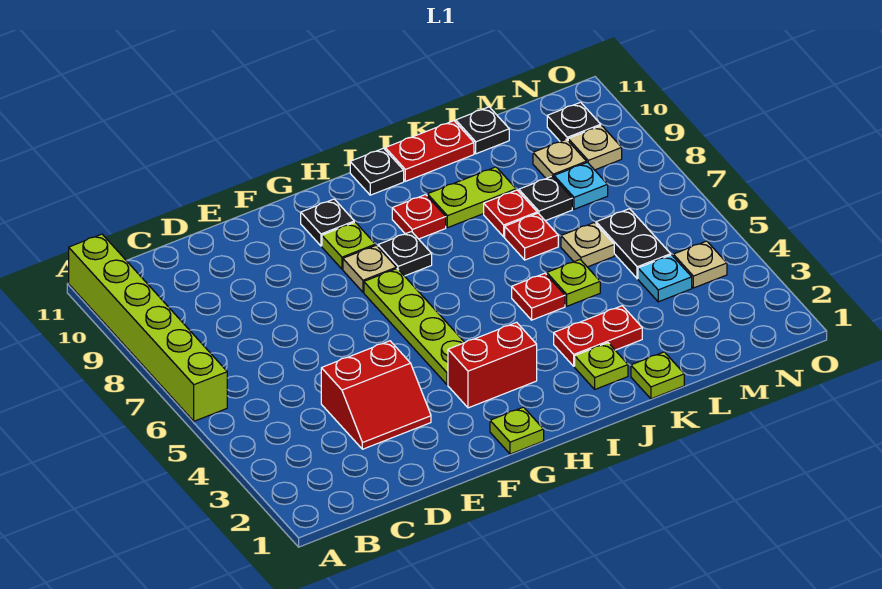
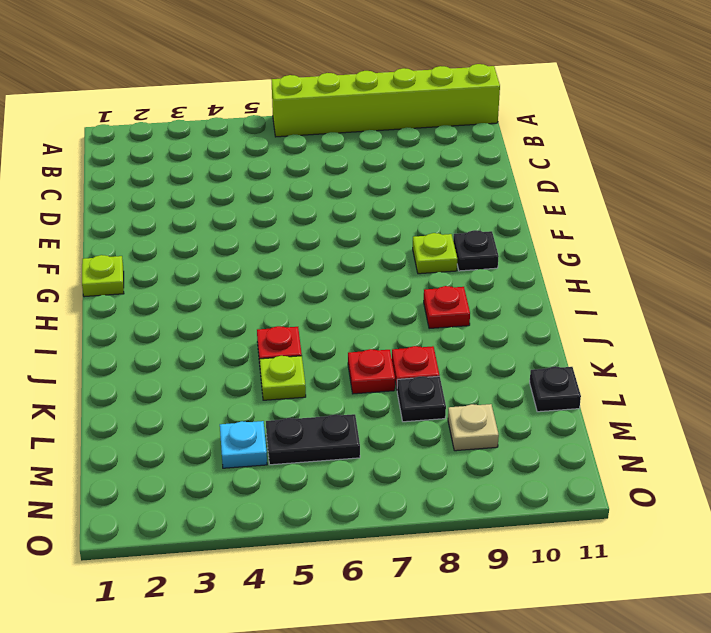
none -> red slope D3:E4 level 1 top 4
none -> red brick G3:H3 level 1
none -> lime plate G4:G7 level 1
none -> tan plate G8 level 1

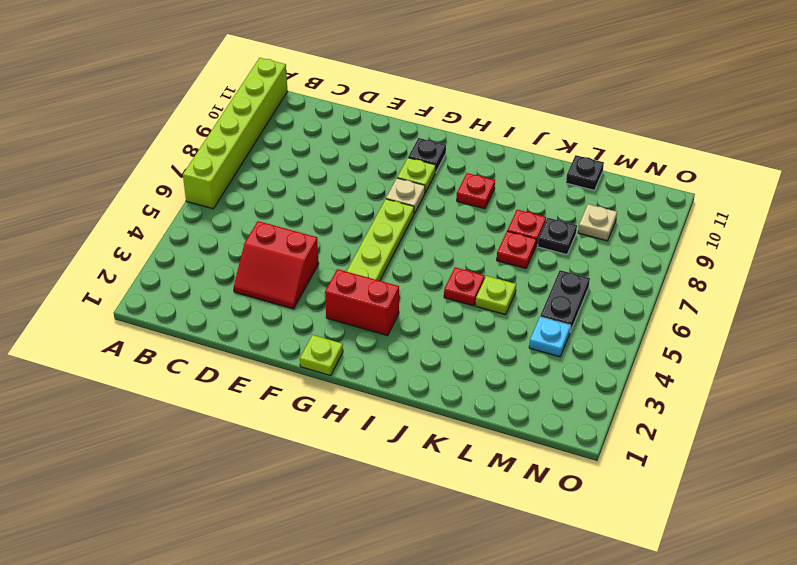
none -> black plate H8 level 1
none -> black plate I11 level 1
none -> lime plate J2 level 1
none -> red plate J3:K3 level 1

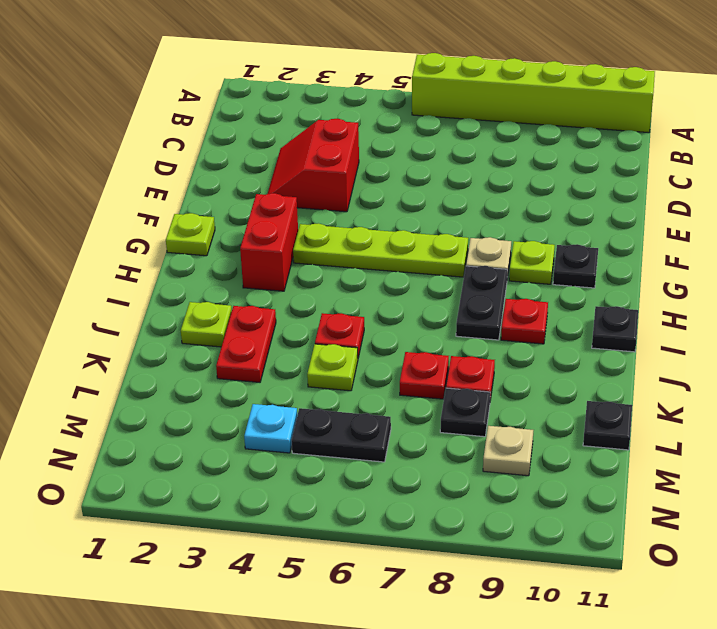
black plate H8:I8 level 1 -> black plate H8 level 1
none -> lime plate J9:K9 level 1
none -> red plate J11:K11 level 1
none -> lime plate K1 level 1
none -> tan plate L6 level 1

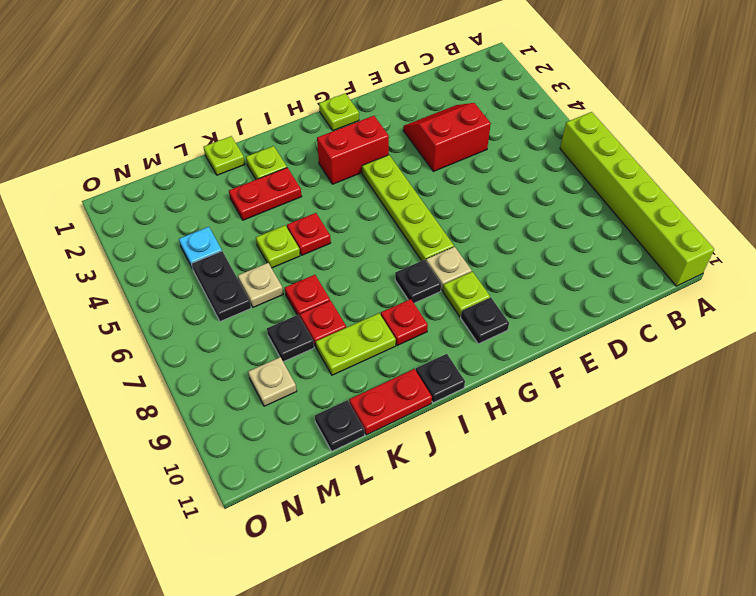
none -> cyan plate M8 level 1
none -> tan plate N4 level 1
none -> tan plate N9 level 1
none -> black plate N10 level 1

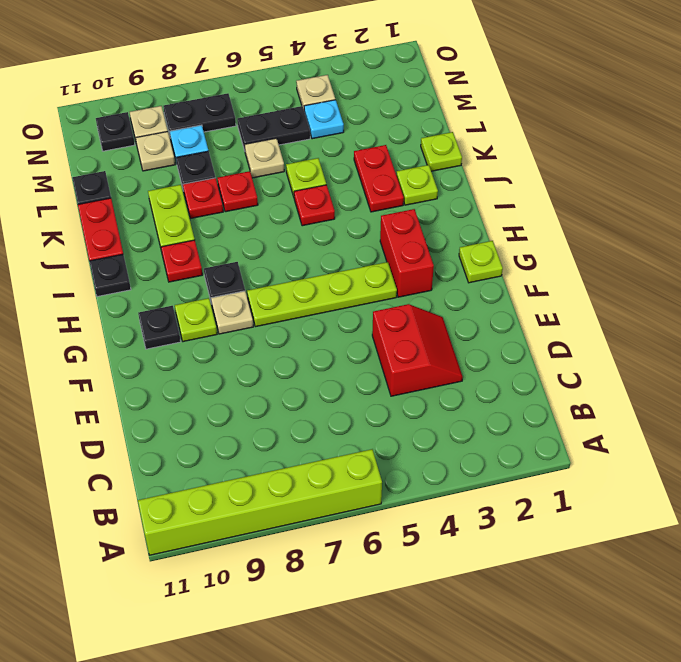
black plate N7:N8 level 1 -> none

